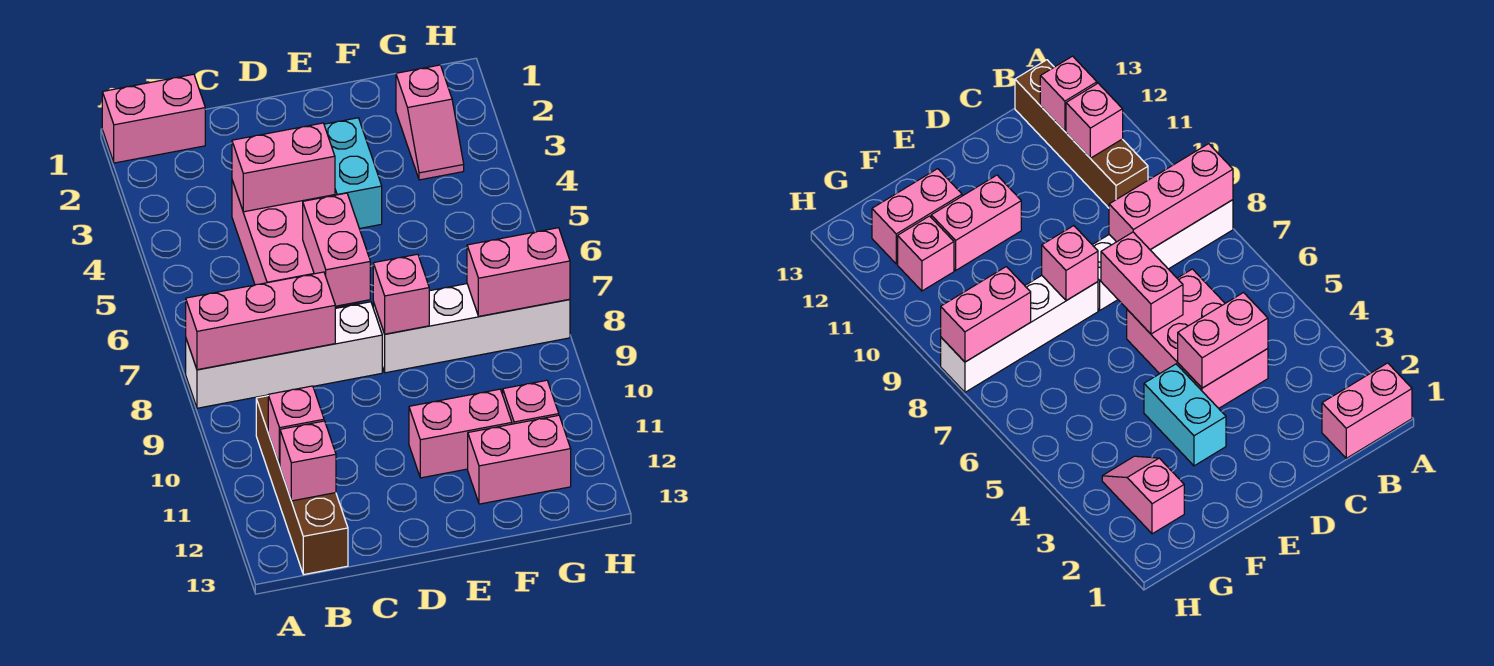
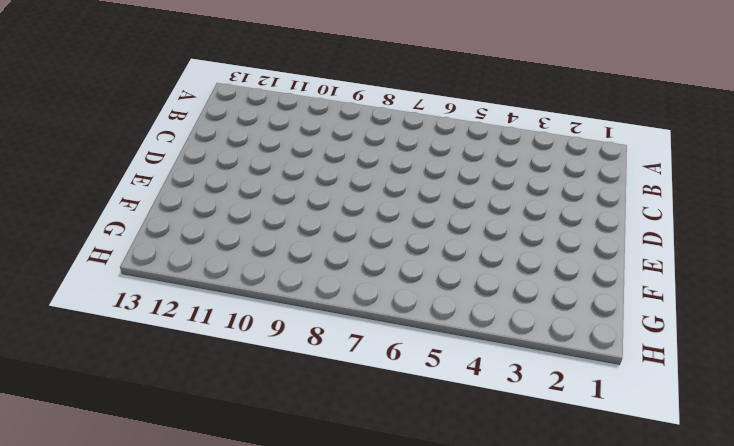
none -> pink brick A1:B1 level 1
none -> white brick A8:D8 level 1
none -> brown brick B10:B13 level 1

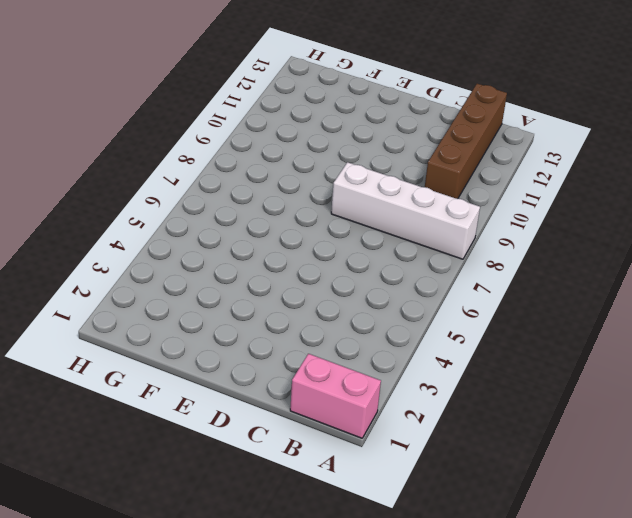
none -> pink brick C4:D6 level 1
none -> cyan brick E3:E4 level 1
none -> white brick E8:H8 level 1

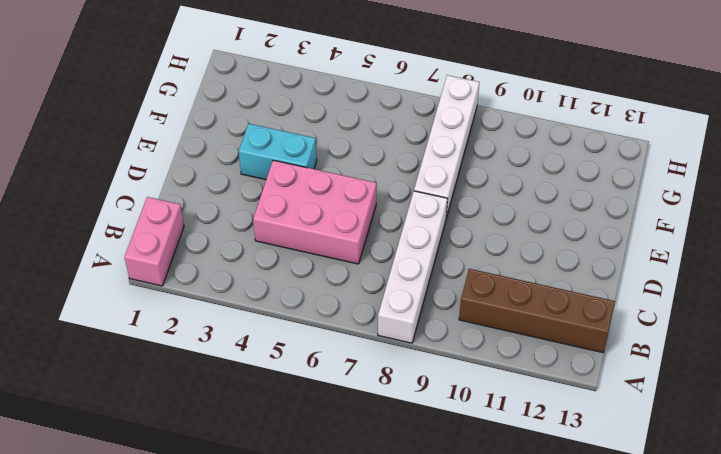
none -> pink brick E11:F11 level 1
none -> pink brick F12:G12 level 1
none -> pink slope G2:G3 level 1 top 2

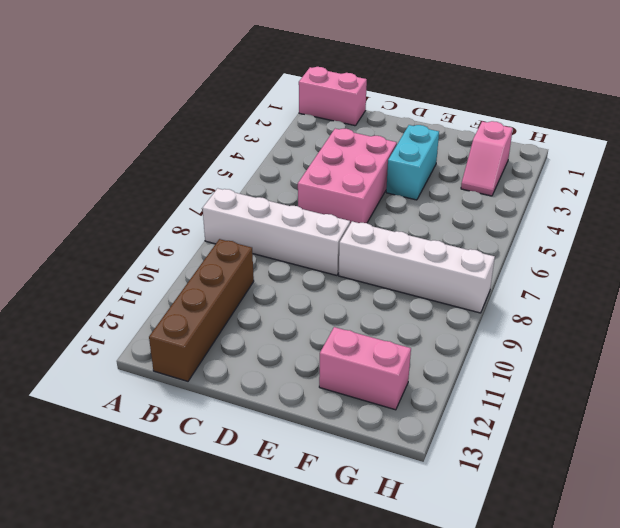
none -> pink brick E11:F11 level 1
none -> pink brick G11 level 1
none -> pink brick A8:C8 level 2

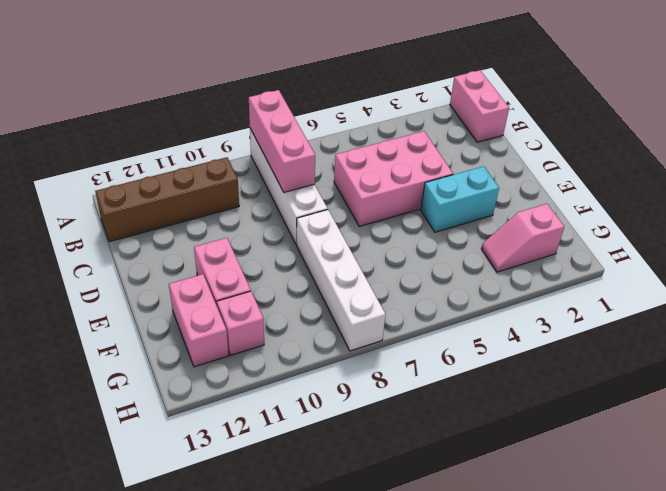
none -> pink brick B11 level 2
none -> pink brick B12 level 2
none -> pink brick C4:D4 level 2

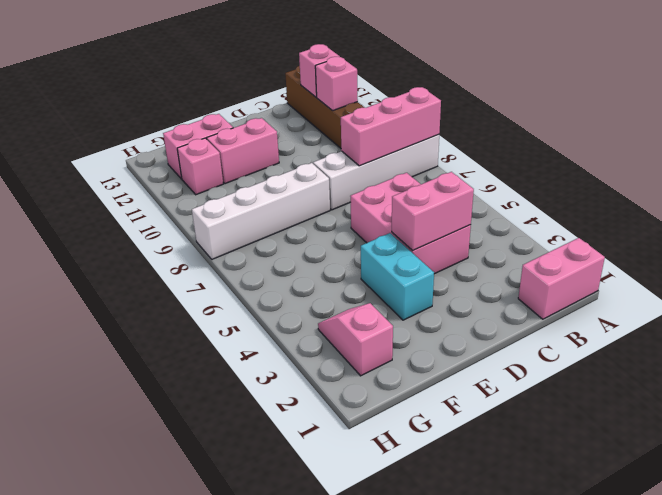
none -> pink brick D6:D7 level 2
none -> pink brick E8 level 2
none -> pink brick G8:H8 level 2

